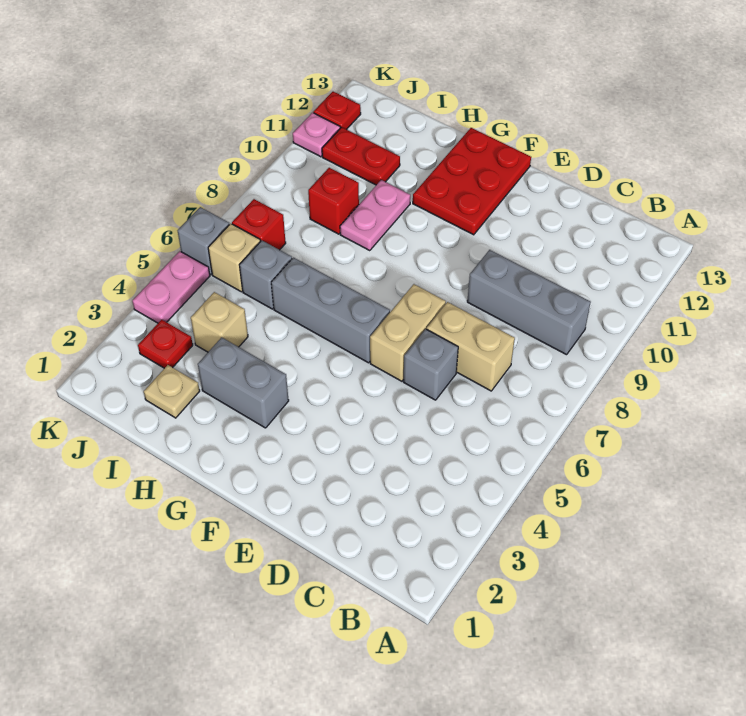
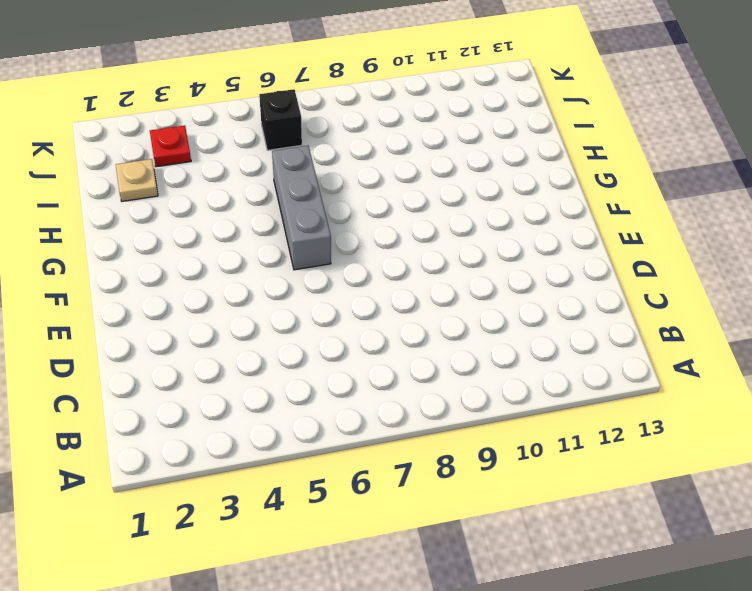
black brick J6 level 1 -> tan brick J6 level 1
none -> grey brick B9:D9 level 1
none -> tan brick C7:D7 level 1
none -> grey brick D6 level 1

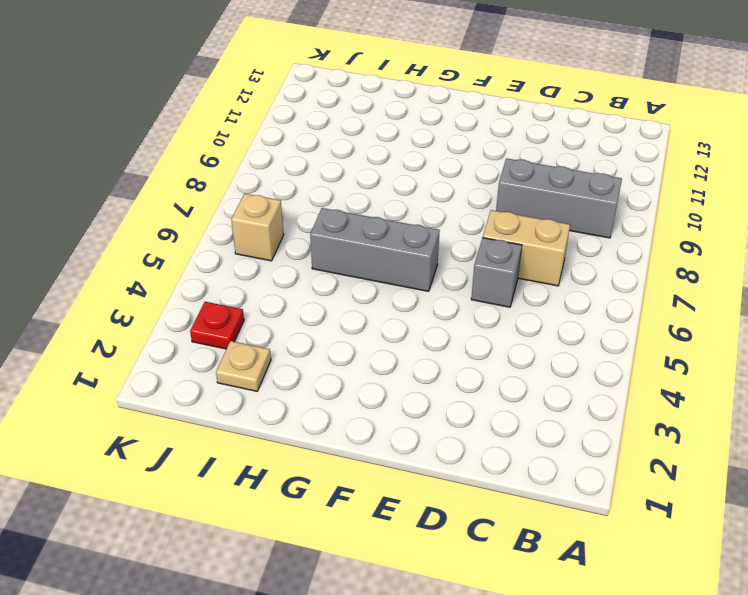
none -> tan brick E6:E7 level 1
none -> red plate F11:G13 level 1
none -> grey brick G3:H3 level 1

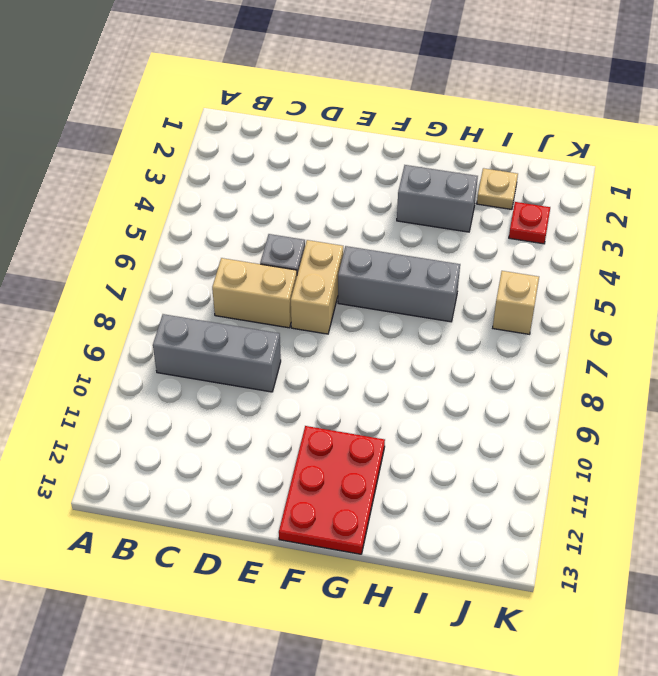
none -> pink plate H9:H10 level 1
none -> tan brick I4 level 1
none -> grey brick I6 level 1

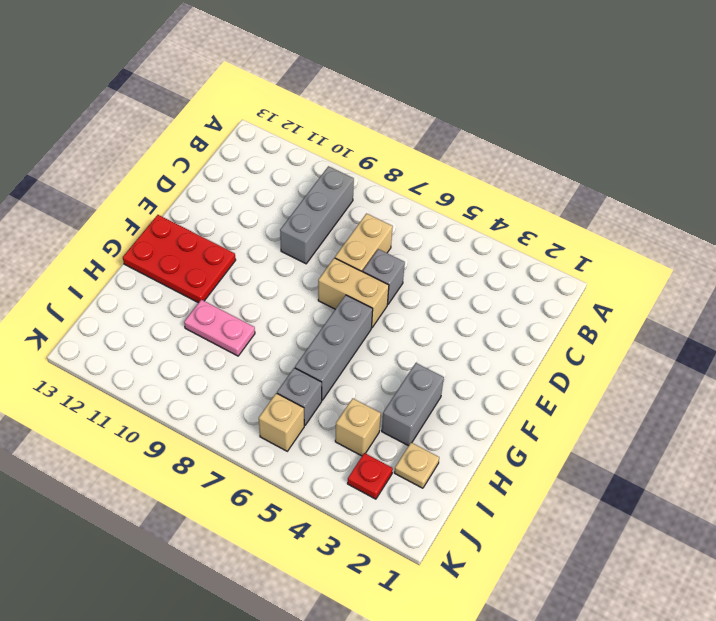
none -> red brick I9 level 1
none -> red plate I11:J11 level 1
none -> red brick J7 level 1

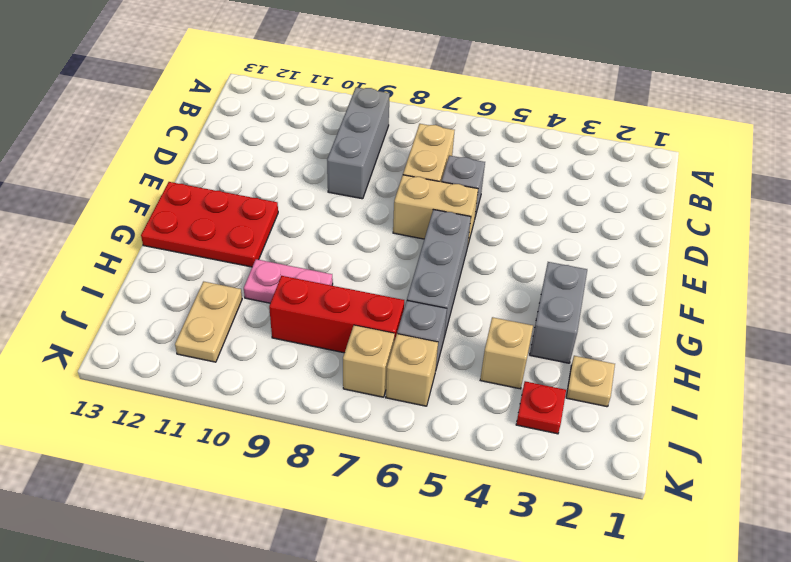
red brick I7:I9 level 1 -> red brick I9 level 1
tan plate I11:J11 level 1 -> red plate I11:J11 level 1
tan brick J7 level 1 -> red brick J7 level 1
none -> pink plate K4:K5 level 1
none -> grey brick K6 level 1
none -> pink plate K11 level 1

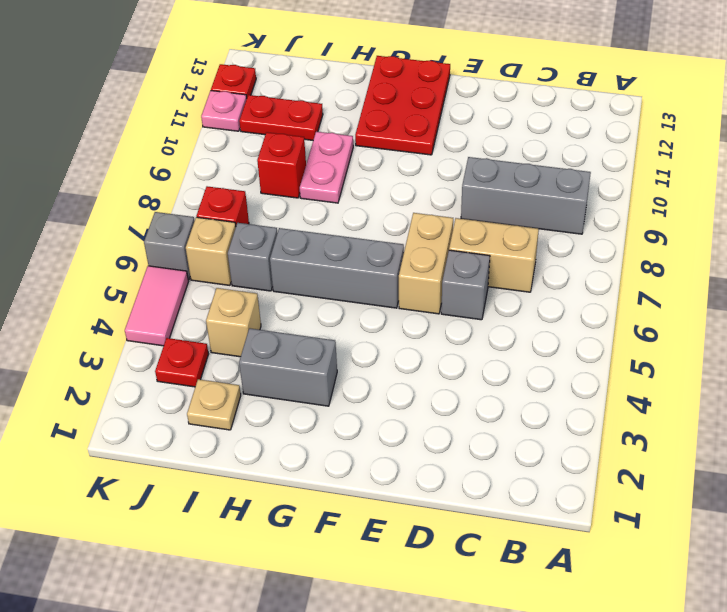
pink tile K4:K5 level 1 -> pink plate K4:K5 level 1

